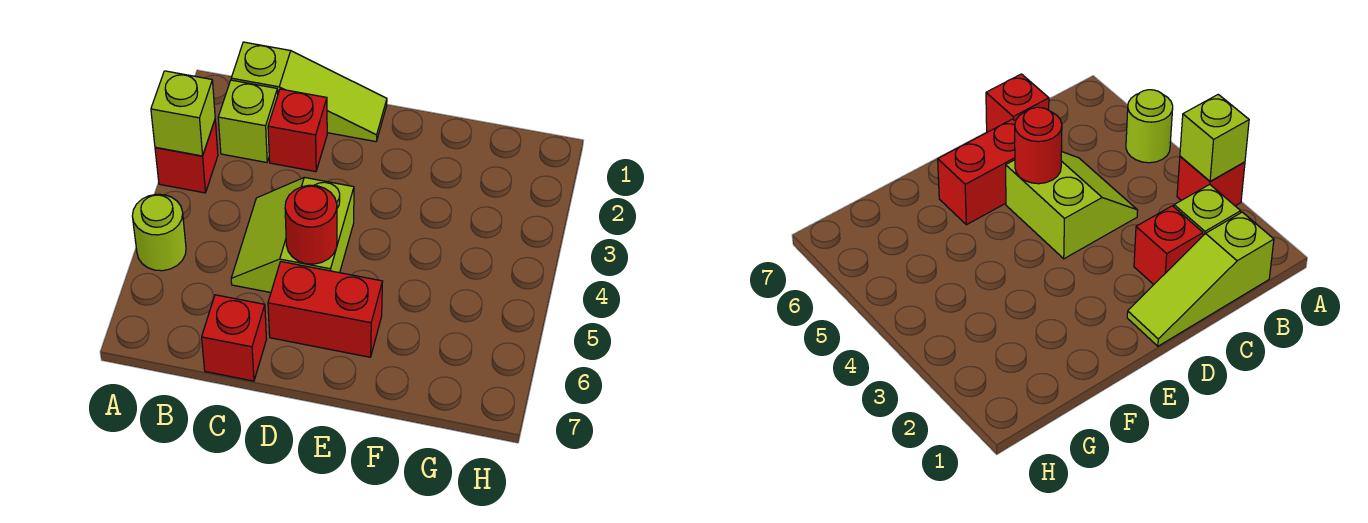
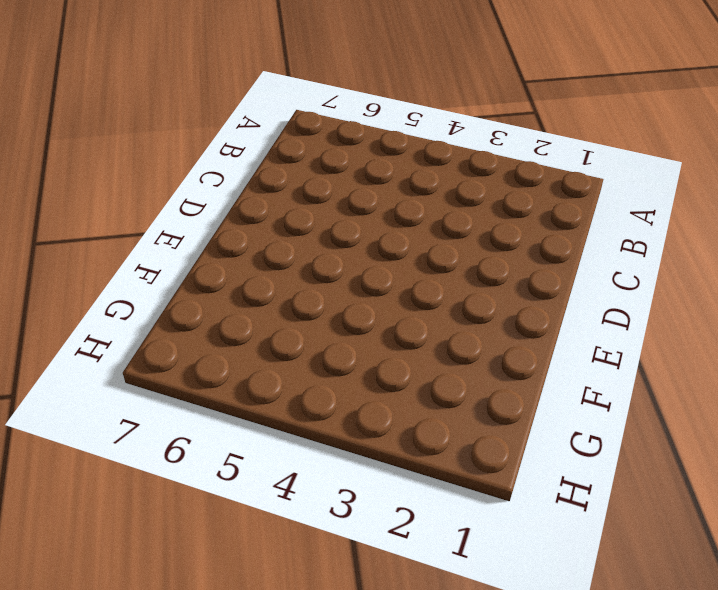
none -> red brick A3 level 1
none -> lime round brick A5 level 1

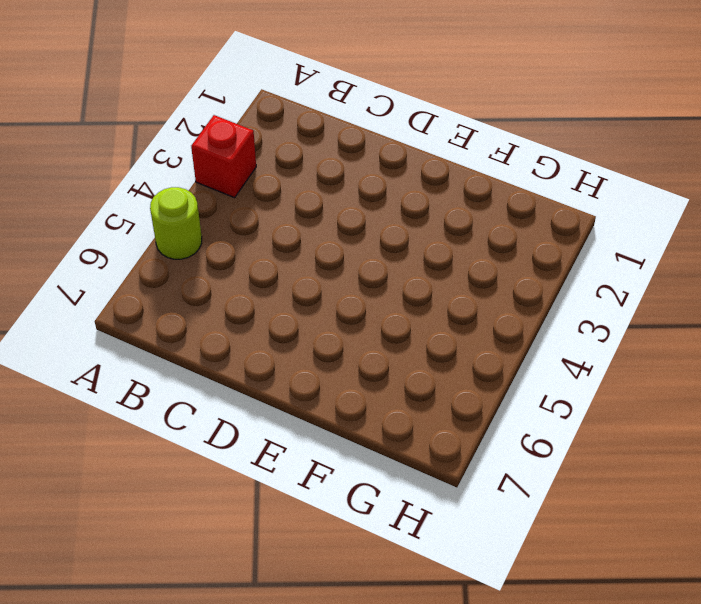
none -> lime slope B1:D1 level 1 top B
none -> lime brick B2 level 1

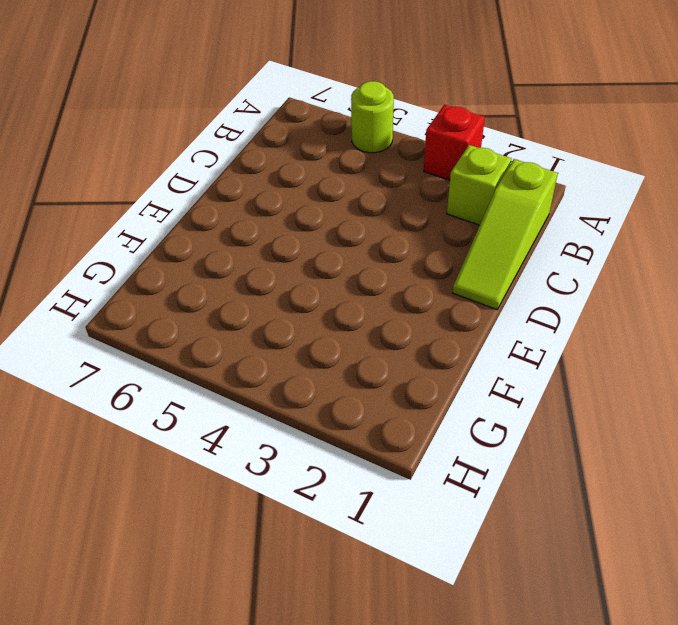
none -> red brick C2 level 1
none -> lime slope C4:D5 level 1 top D

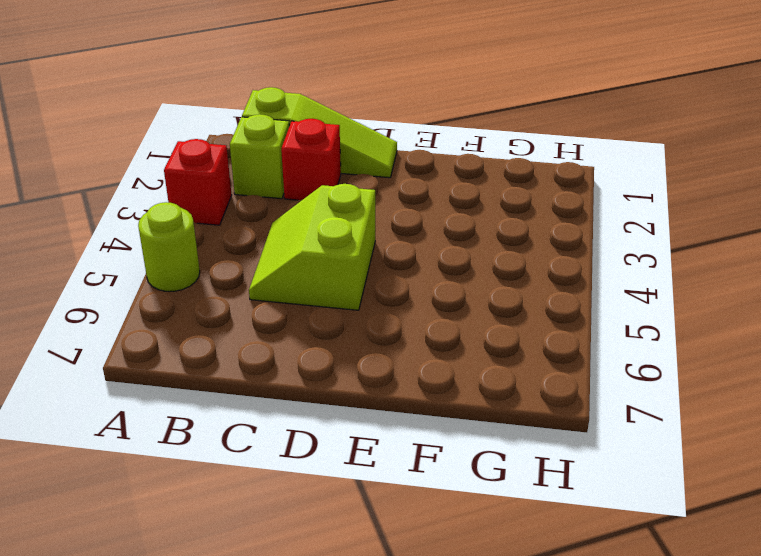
none -> red brick C7 level 1
none -> red brick D6:E6 level 1

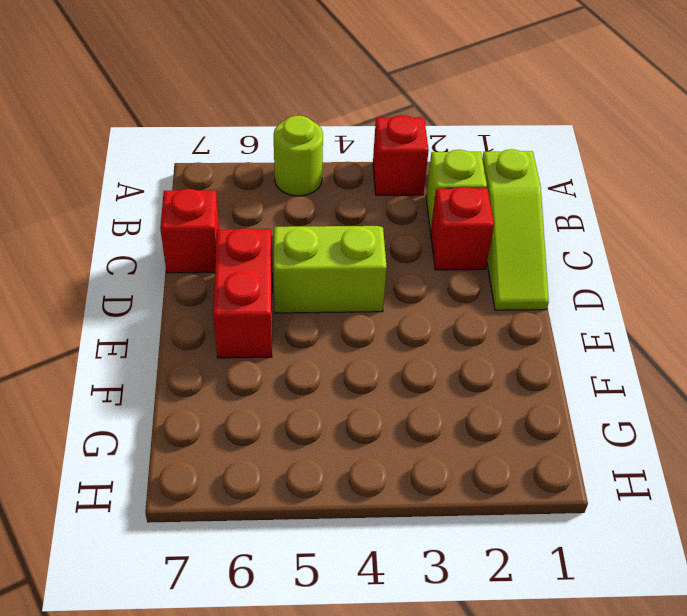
none -> lime brick A3 level 2
none -> red round brick D5 level 2

